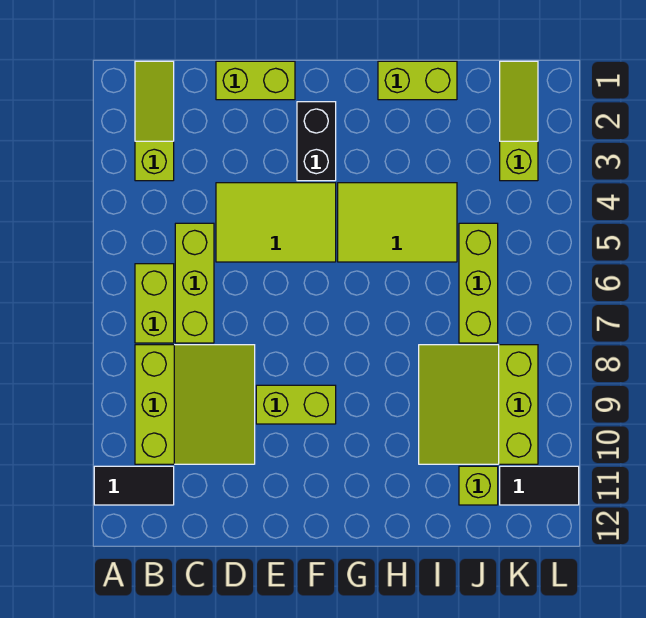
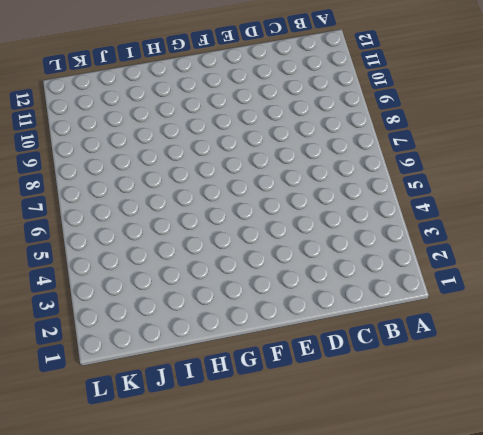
none -> black tile A11:B11 level 1
none -> lime slope B1:B3 level 1 top 3
none -> lime brick B6:B7 level 1

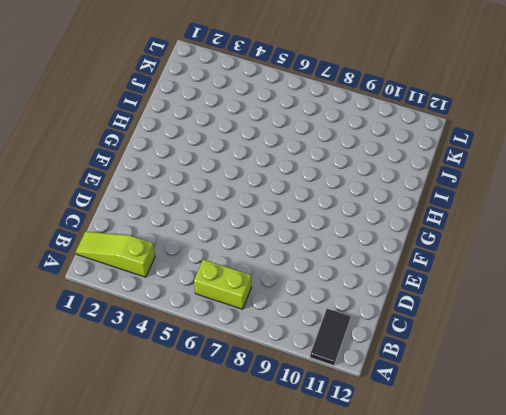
none -> lime slope B8:D10 level 1 top B
none -> lime brick C5:C7 level 1
none -> lime brick D1:E1 level 1

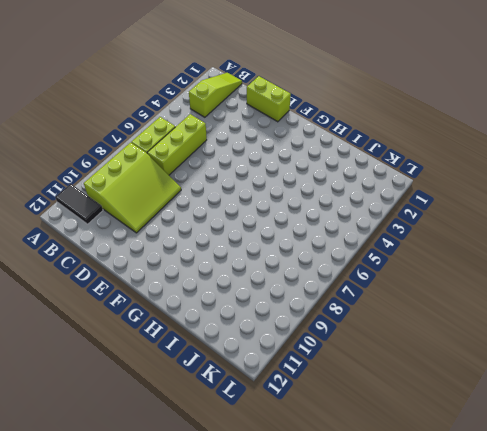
none -> lime tile D4:F5 level 1
none -> lime brick E9:F9 level 1
none -> black brick F2:F3 level 1

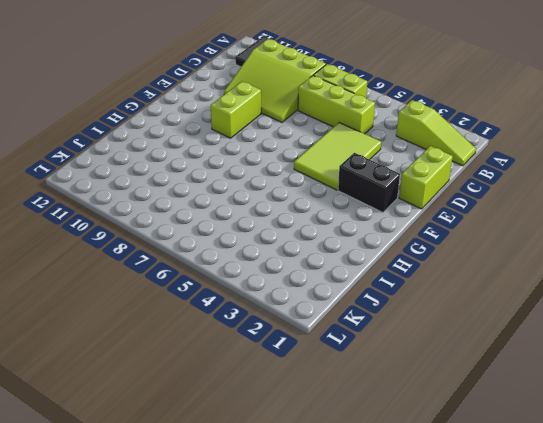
none -> lime tile G4:I5 level 1
none -> lime brick H1:I1 level 1
none -> lime slope I8:K10 level 1 top K

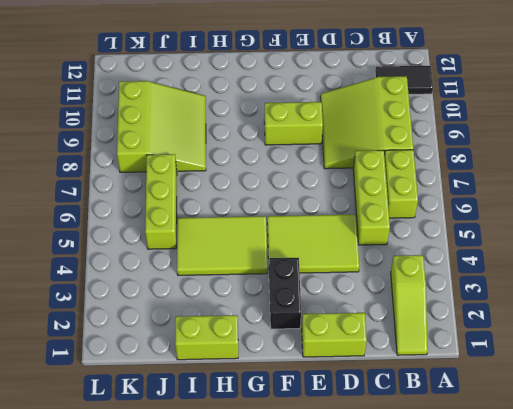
none -> lime brick J11 level 1
none -> lime slope K1:K3 level 1 top 3
none -> black tile K11:L11 level 1

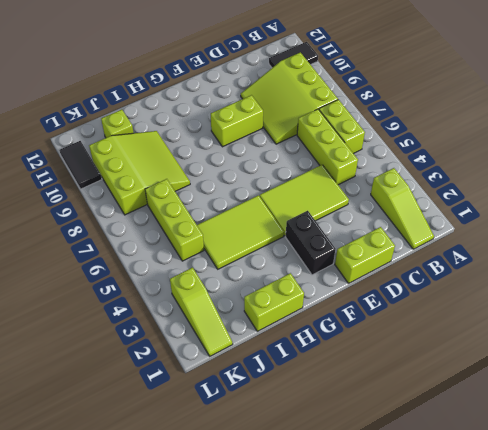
black tile L10:L11 level 1 -> black tile K11:L11 level 1

